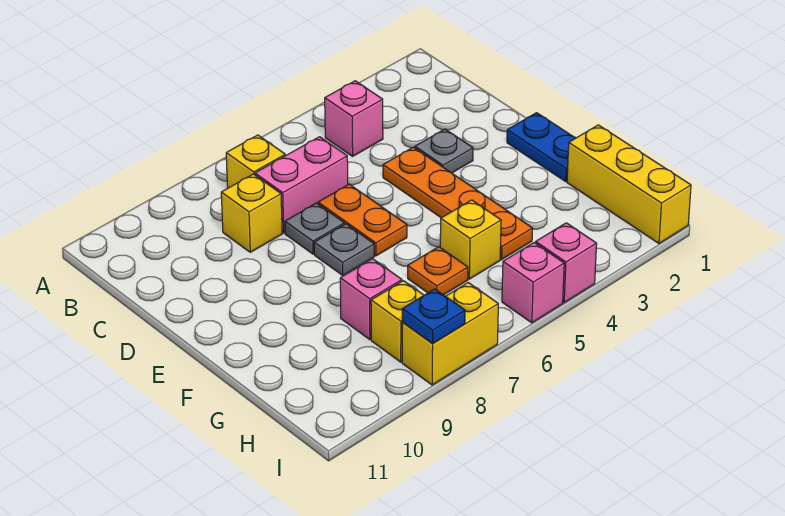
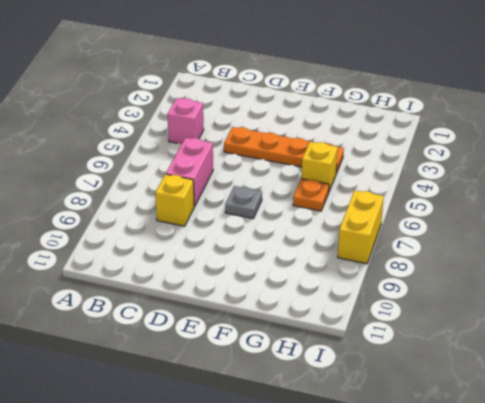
none -> yellow brick B7 level 1
none -> grey plate D3 level 1
none -> orange plate D6:E6 level 1

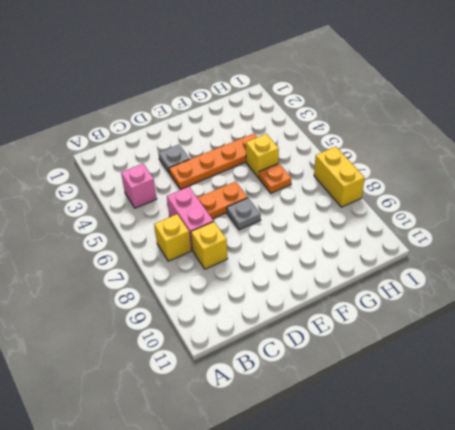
none -> grey plate D7 level 1
none -> blue plate E1:F1 level 1
none -> yellow brick G1:I1 level 1

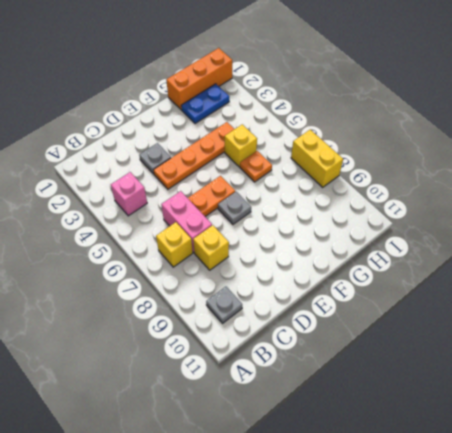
grey plate B10 level 1 -> grey plate D7 level 1
orange brick G1:I1 level 1 -> yellow brick G1:I1 level 1
blue plate G2:H2 level 1 -> blue plate E1:F1 level 1
none -> pink brick G8 level 1
none -> yellow brick H8 level 1
none -> pink brick I4 level 1

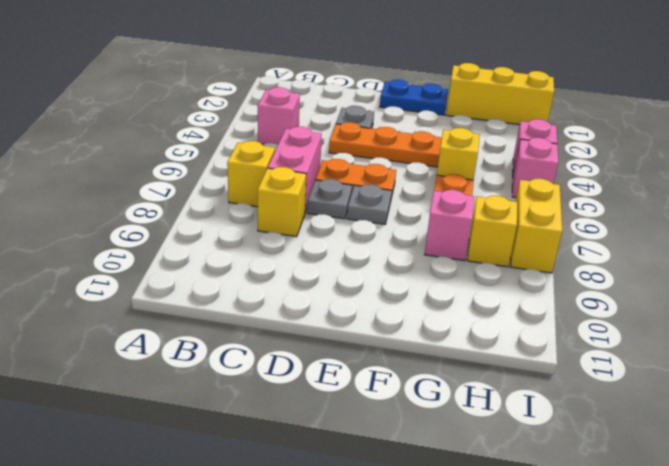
none -> blue plate I8 level 2

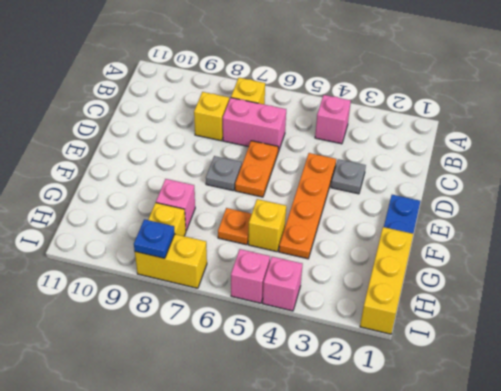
none -> grey plate D7 level 1

